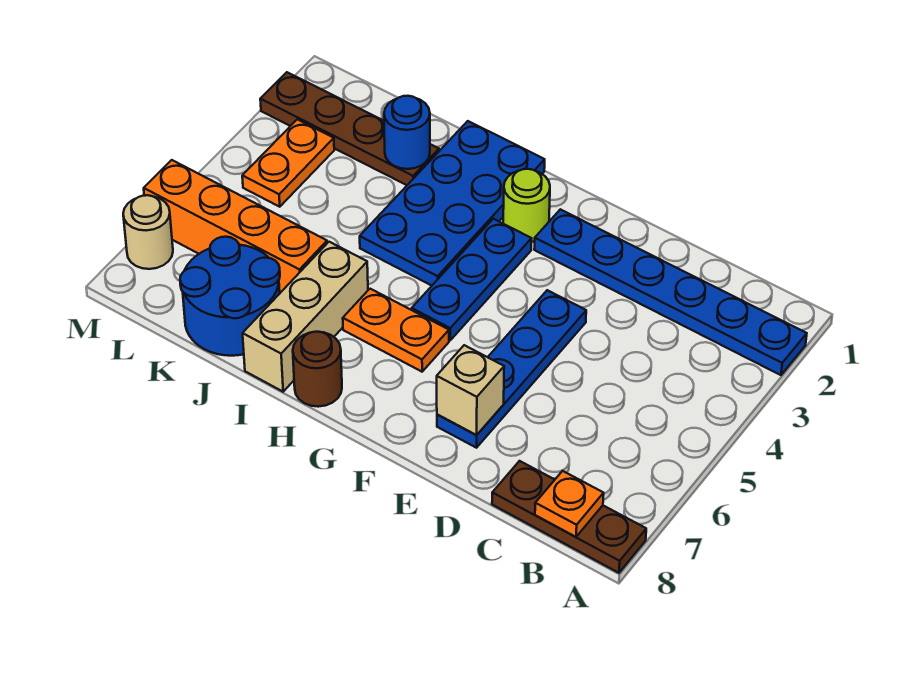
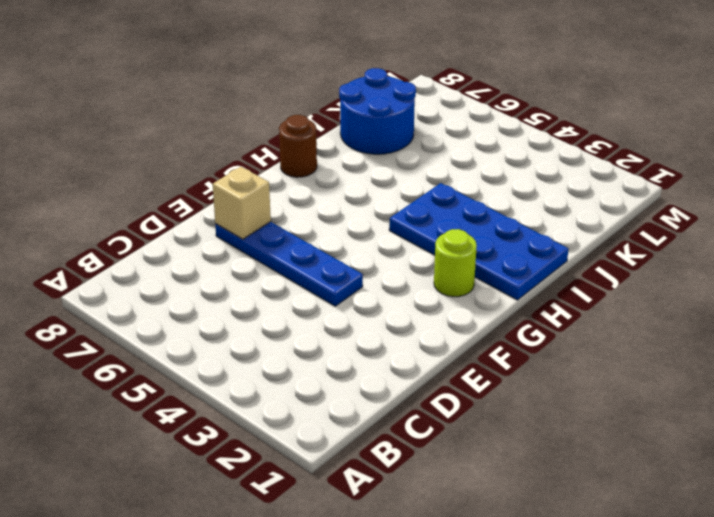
none -> blue plate A2:F2 level 1
none -> brown plate A8:C8 level 1
none -> blue plate G3:G5 level 1

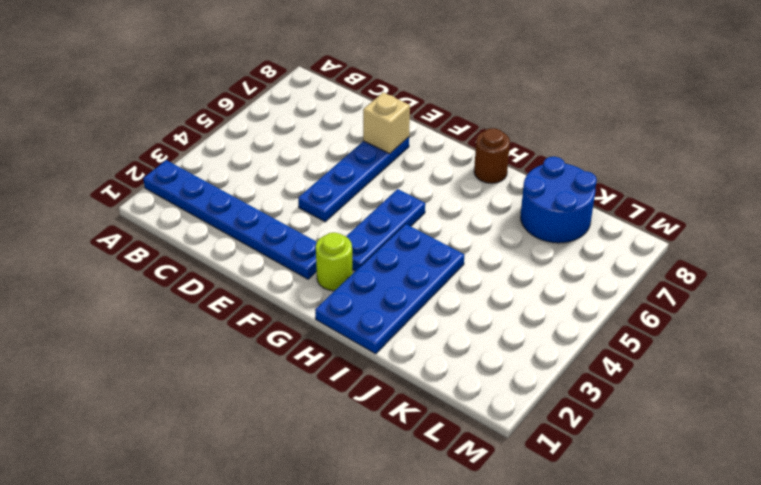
none -> brown plate A8:C8 level 1
none -> orange plate G6:H6 level 1
none -> tan brick I6:I8 level 1

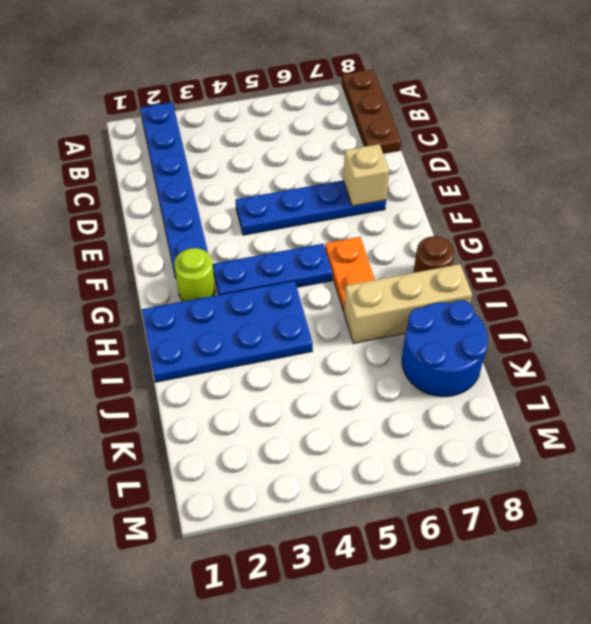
none -> brown plate J2:M2 level 1
none -> orange brick J6:M6 level 1
none -> orange plate L3:L4 level 1

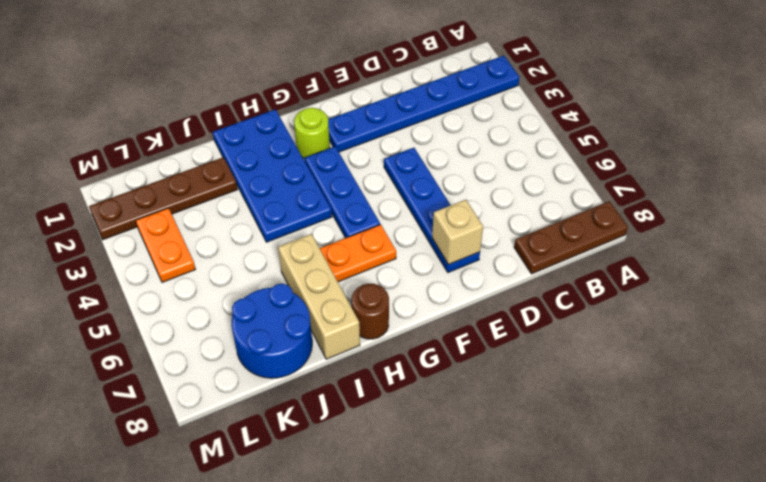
none -> orange brick J6:M6 level 1
none -> tan round brick M7 level 1
none -> orange plate B8 level 2

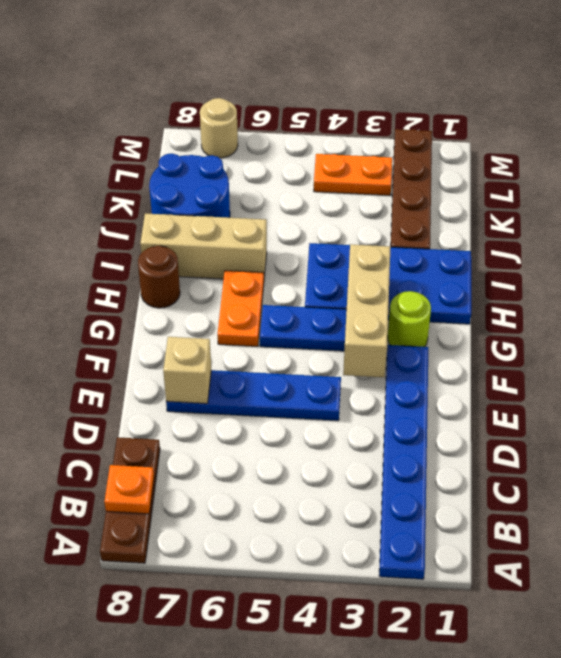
tan brick F3:H3 level 2 -> none
none -> orange brick J6:M6 level 1
none -> blue round brick J2 level 2

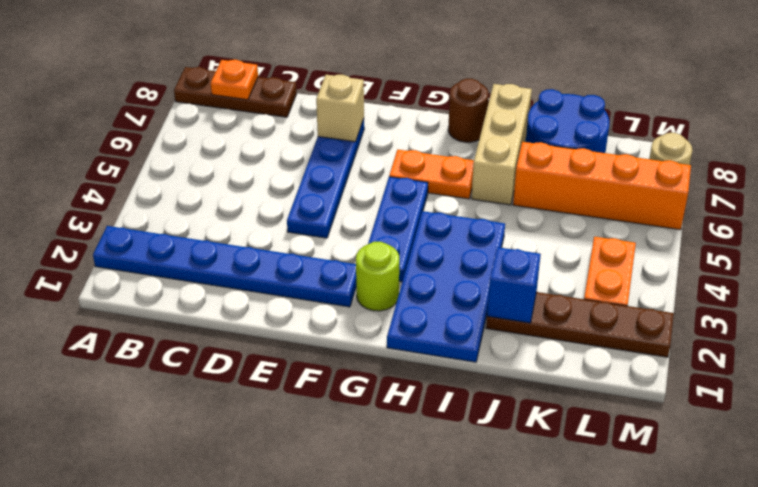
blue brick J2 level 2 -> blue round brick J2 level 2

